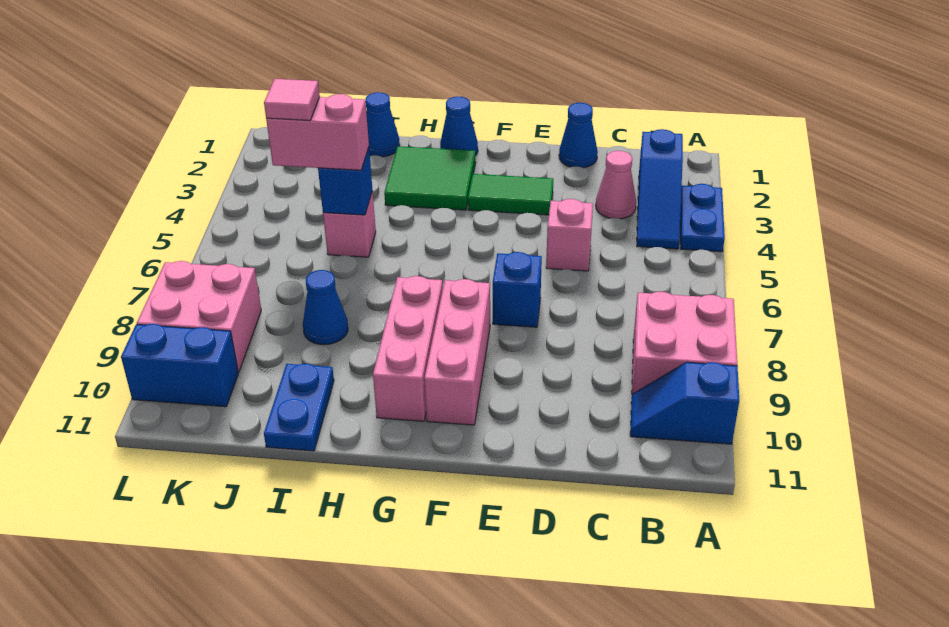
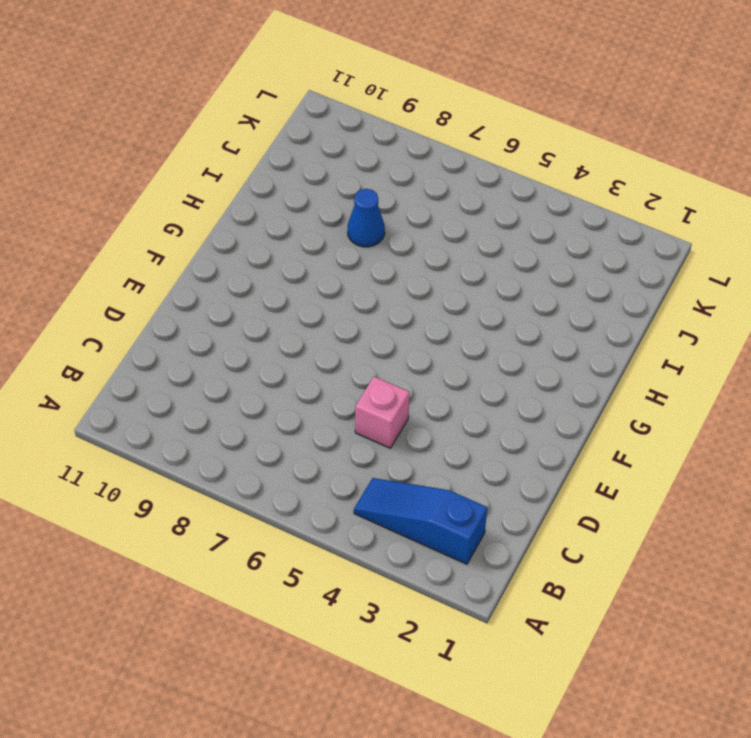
none -> blue plate A3:A4 level 1
none -> pink brick A8:B9 level 1
none -> blue slope A10:B10 level 1 top A

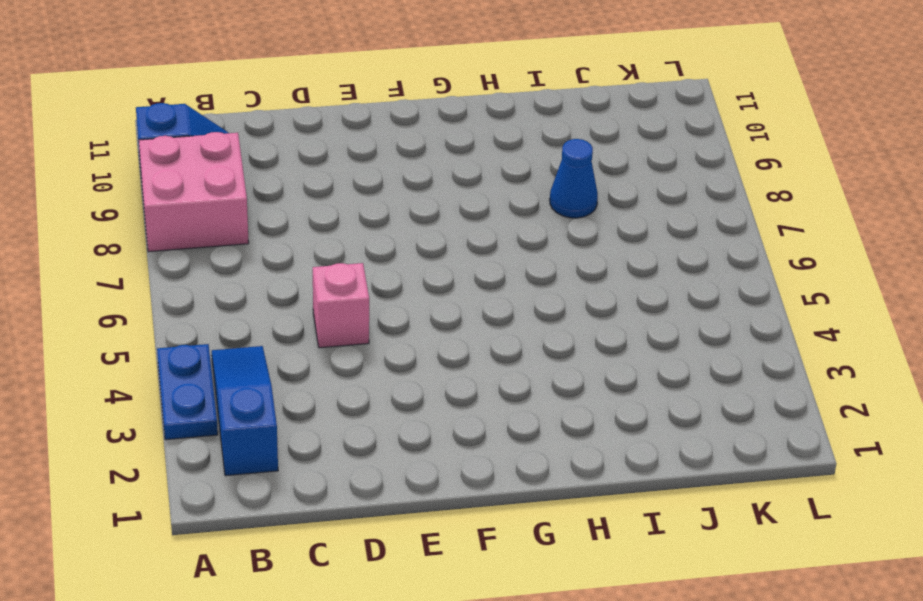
none -> pink cone C3 level 1
none -> blue cone D1 level 1
none -> green tile E3:F3 level 1

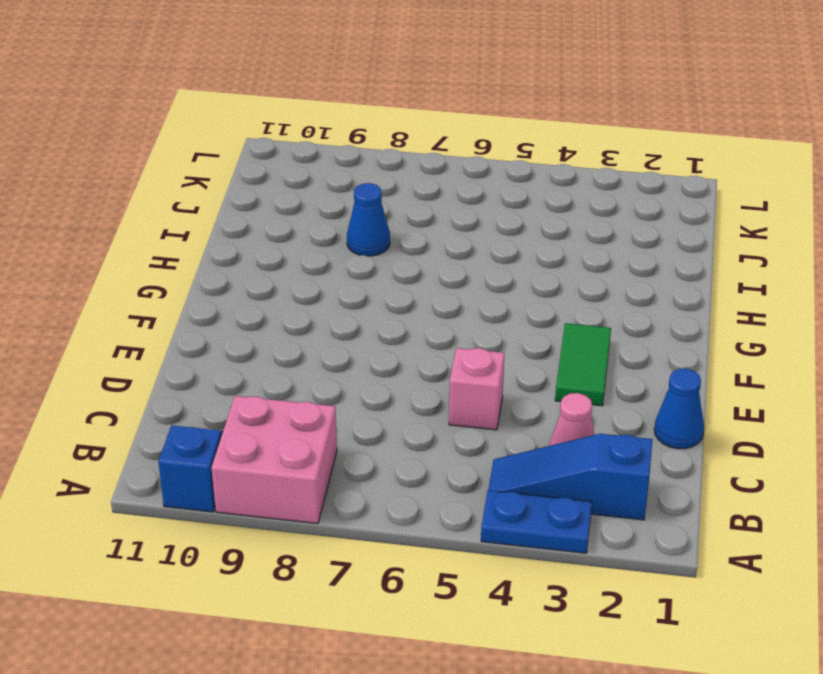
none -> blue brick E7 level 1
none -> pink brick F8:F10 level 1
none -> blue cone G1 level 1

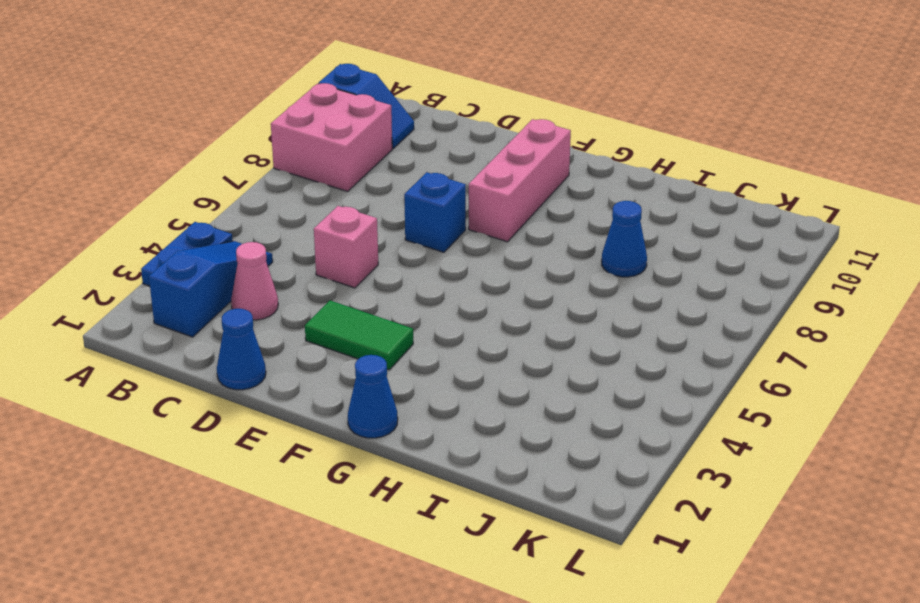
none -> green tile G2:H3 level 1
none -> pink brick G8:G10 level 1
none -> blue cone I1 level 1

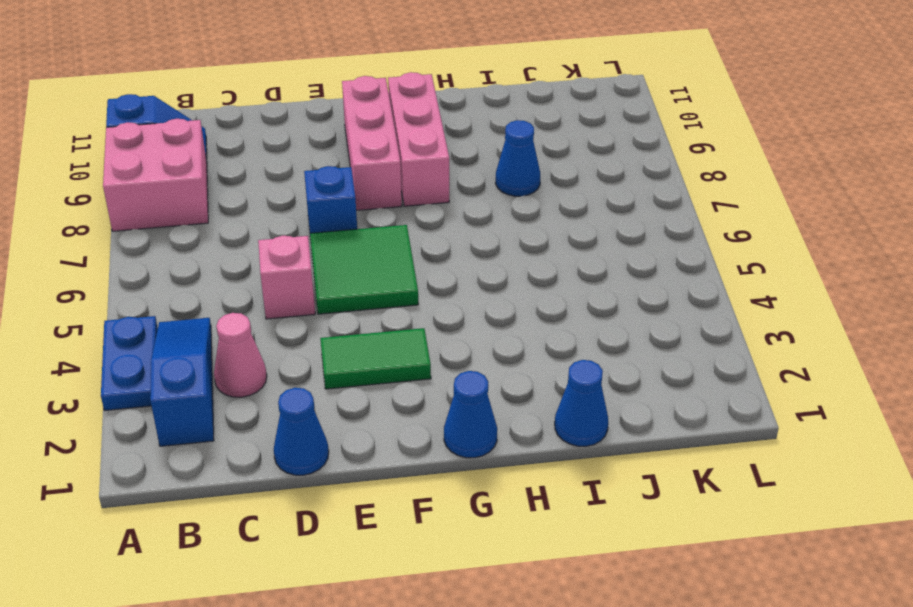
green tile E5:F6 level 1 -> green tile G2:H3 level 1
none -> pink brick I5 level 1
none -> blue plate I10:I11 level 1
none -> pink brick K8:L9 level 1

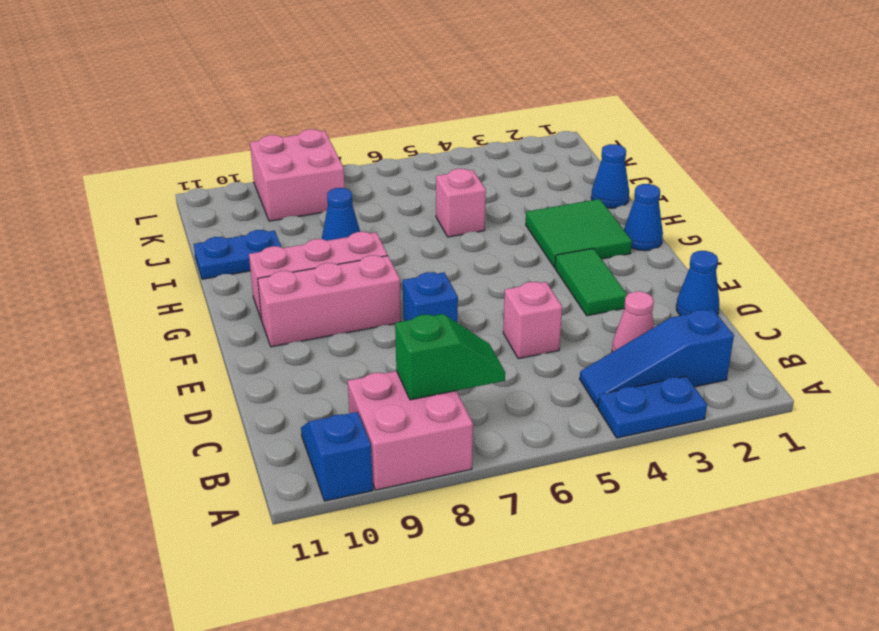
green slope B7:B8 level 2 top 8 -> none
none -> blue brick K10:L10 level 1
none -> blue brick I5 level 2
none -> pink brick I5:J5 level 3

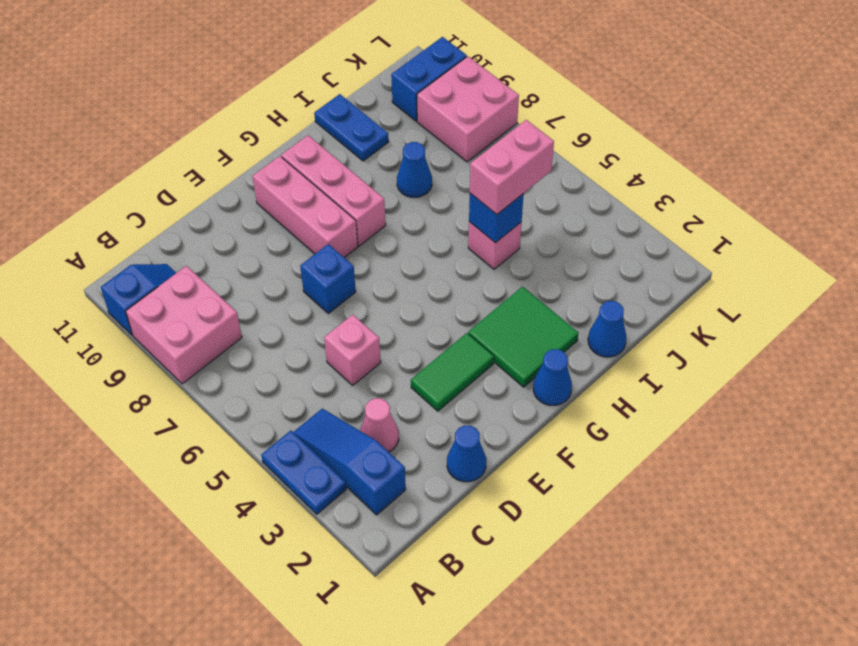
none -> pink tile J5 level 4

